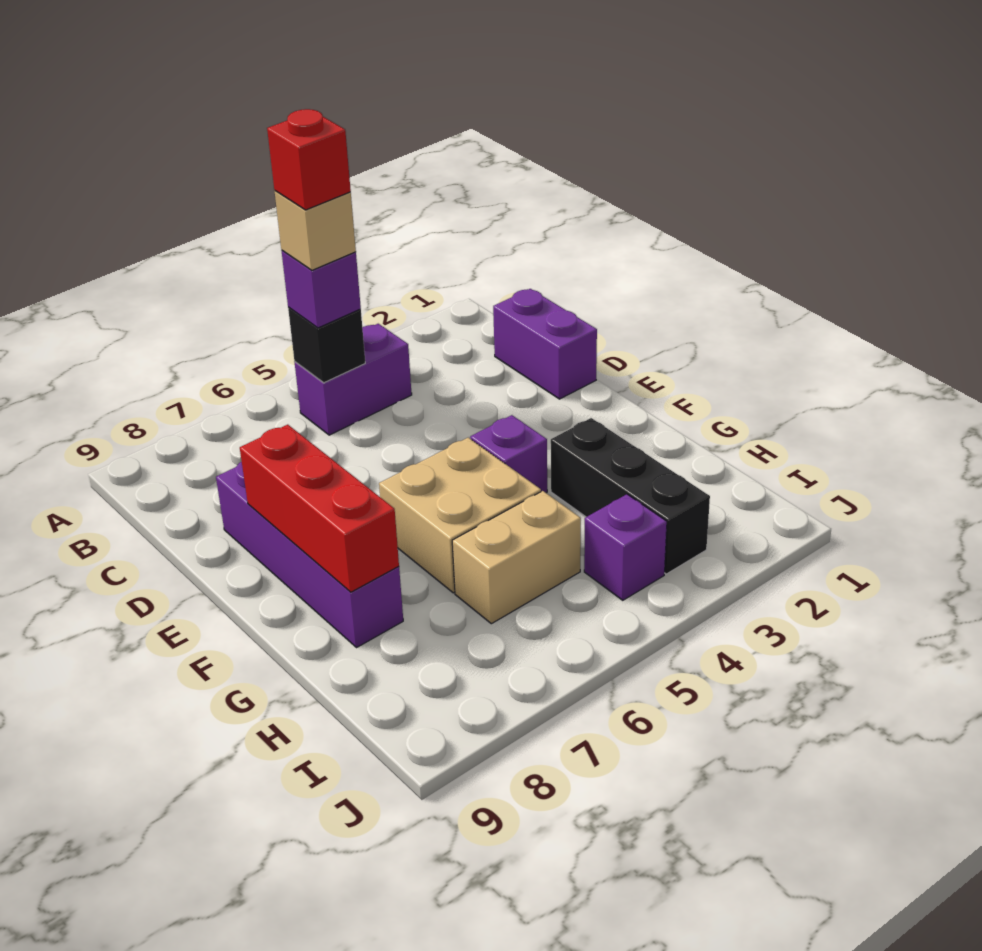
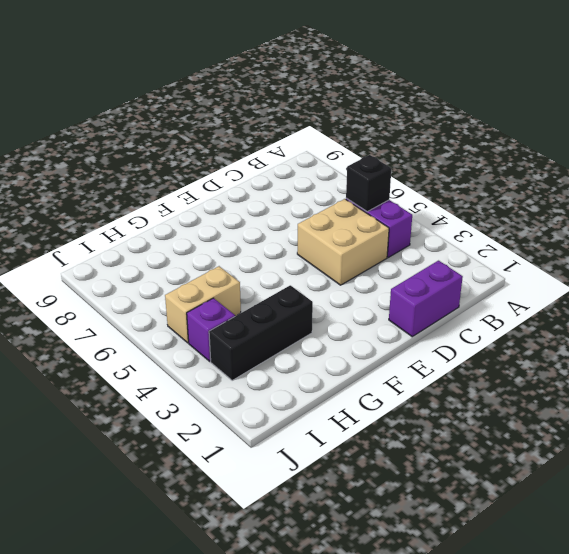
tan brick C4:D5 level 1 -> tan brick F5:G6 level 1
tan brick H5:I5 level 1 -> tan brick H5:H6 level 1
none -> purple brick D8:G8 level 1
none -> purple brick F4 level 1
none -> red brick E8:G8 level 2

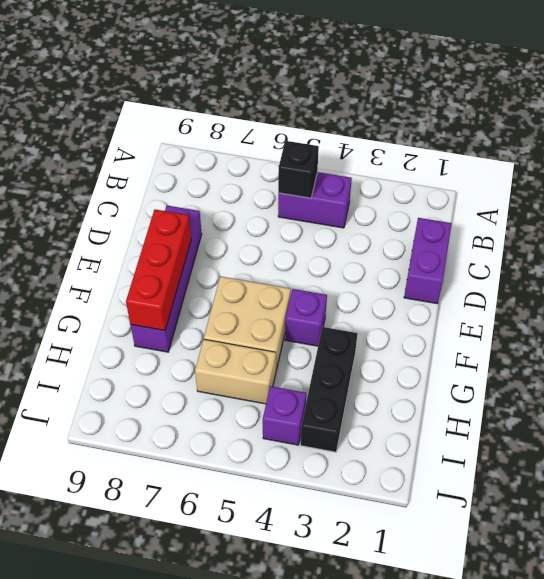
none -> purple brick B5 level 3
none -> tan brick B5 level 4
none -> red brick B5 level 5

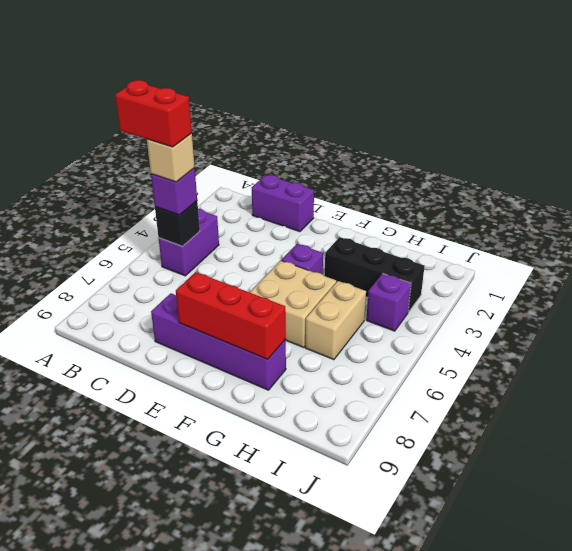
red brick A5:B5 level 5 -> red brick B5 level 5

